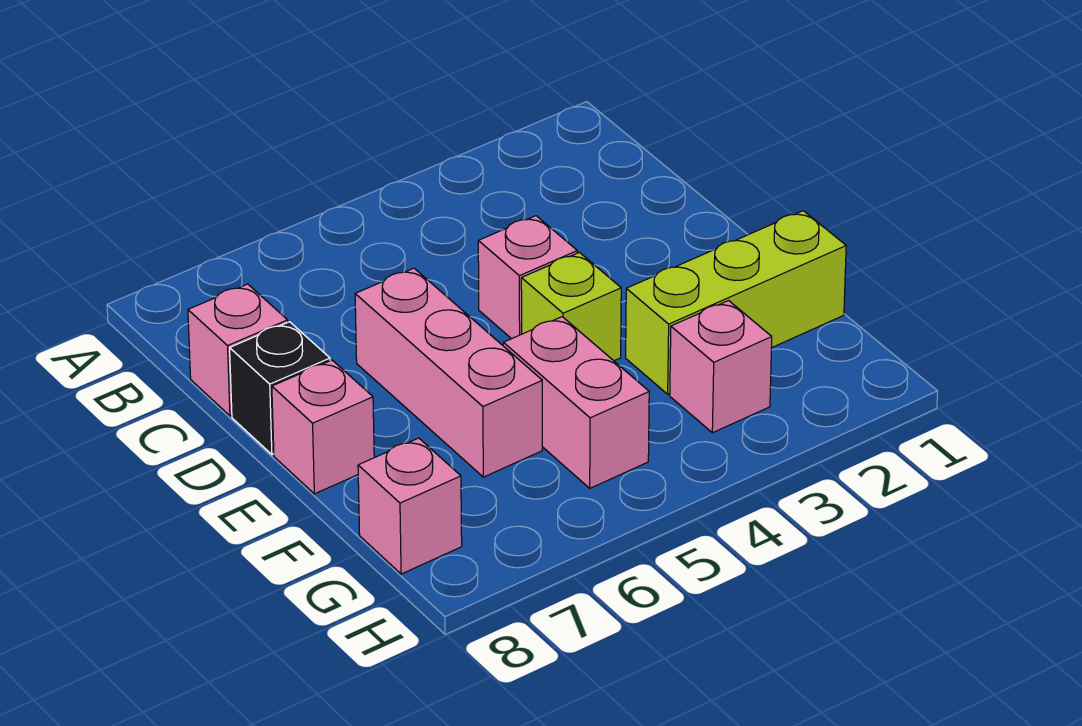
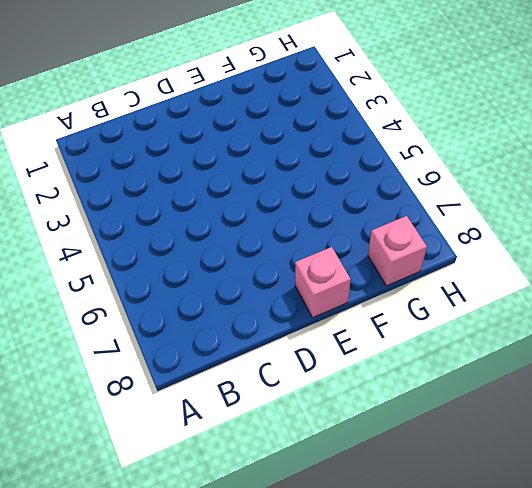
none -> pink brick C8 level 1
none -> pink brick D4 level 1

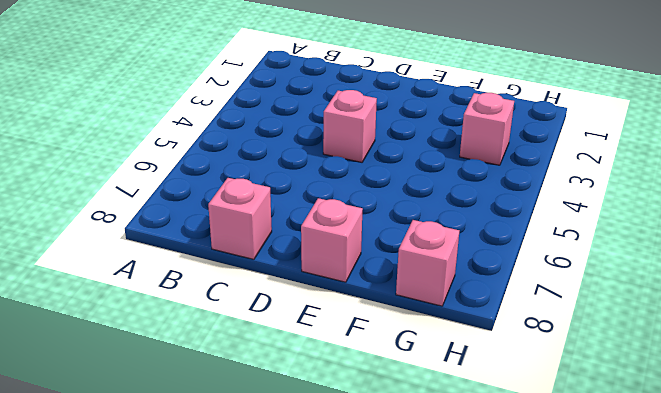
none -> pink brick D6:F6 level 1
none -> black brick D8 level 1

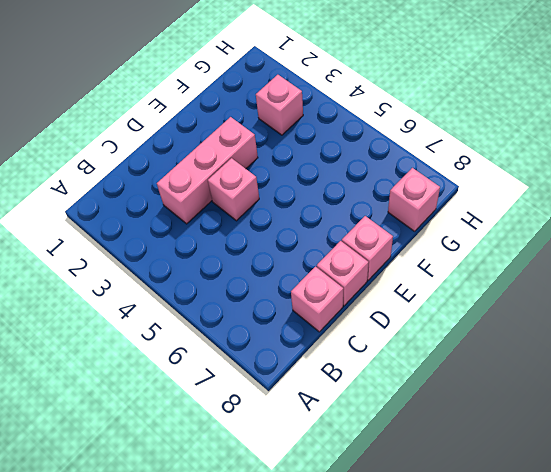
pink brick C3:E3 level 1 -> pink brick D6:F6 level 1
pink brick D8 level 1 -> black brick D8 level 1
none -> lime brick E4 level 1
none -> lime brick F1:F3 level 1

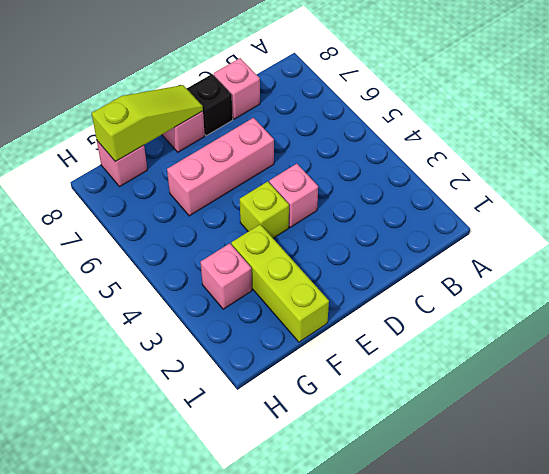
lime slope E8:G8 level 2 top G -> none
none -> pink brick F5:G5 level 1

